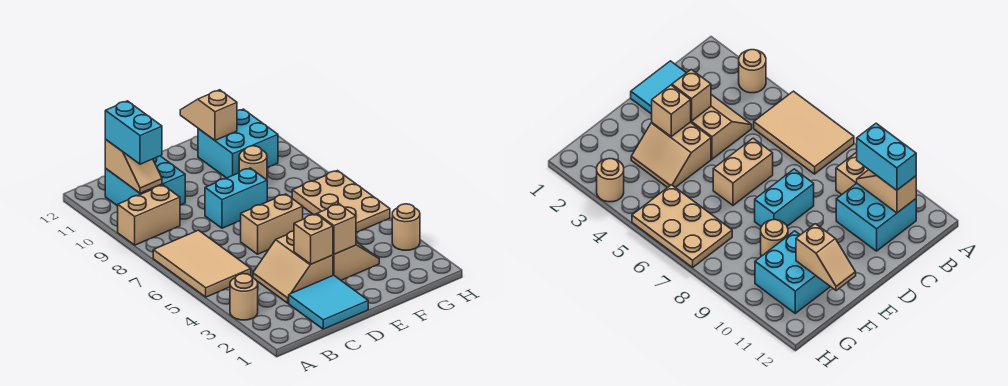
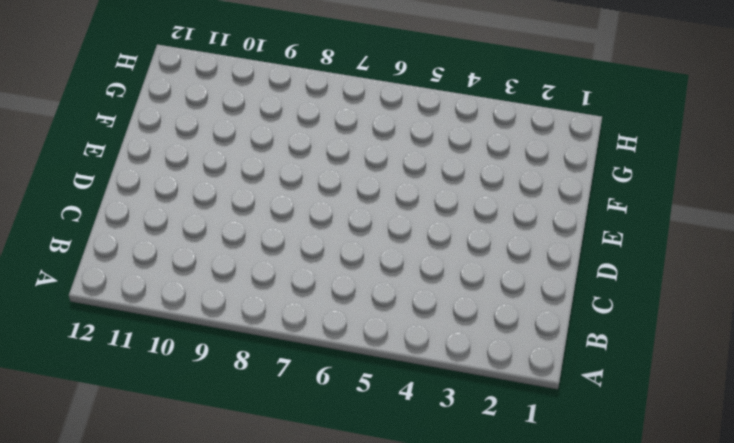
none -> tan round brick A3 level 1
none -> tan tile A5:B7 level 1
none -> tan brick A9:B9 level 1

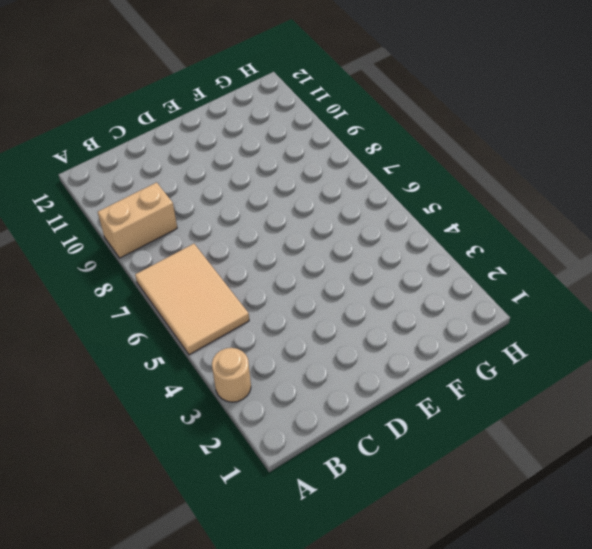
none -> cyan brick B10:C11 level 1
none -> cyan tile C1:D2 level 1
none -> tan slope C3:D4 level 1 top D

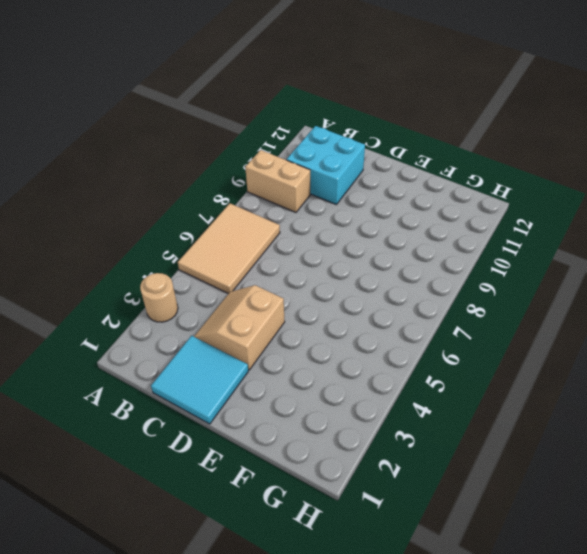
none -> tan brick D6:E6 level 1
none -> cyan brick D8:E8 level 1
none -> tan slope E3:F4 level 1 top E

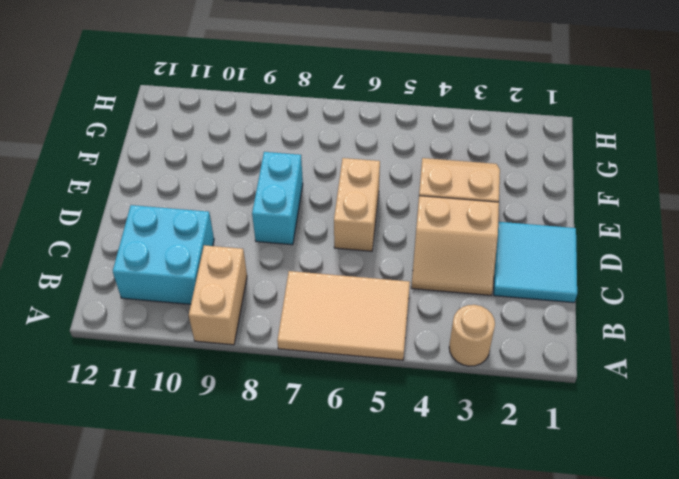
none -> tan round brick F9 level 1
none -> cyan brick F10:G11 level 1
none -> tan plate G5:H7 level 1

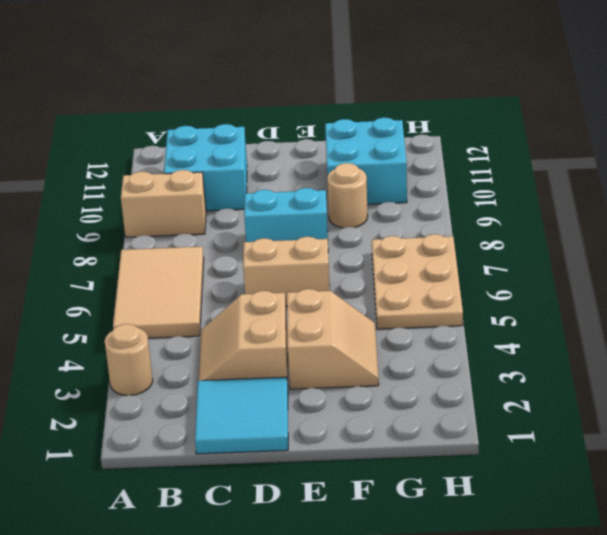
none -> tan round brick H3 level 1
none -> tan slope B10:B11 level 2 top 11
none -> tan brick D3 level 2

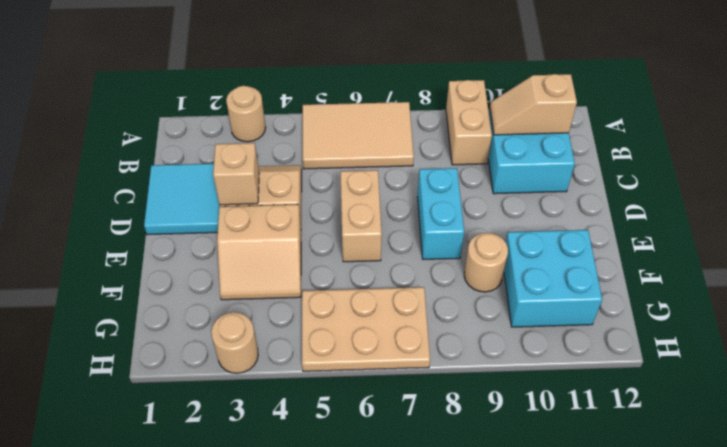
none -> tan brick E3 level 2
none -> tan slope F11:F12 level 2 top 11
none -> cyan brick B10:B11 level 3

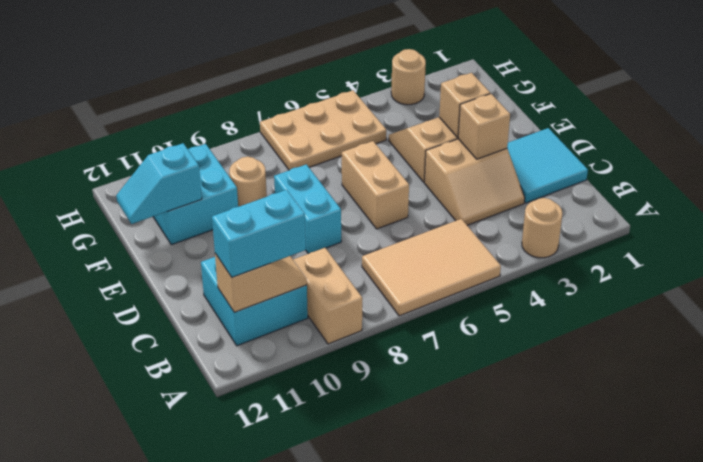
cyan slope F11:F12 level 2 top 11 -> tan slope F11:F12 level 2 top 11

